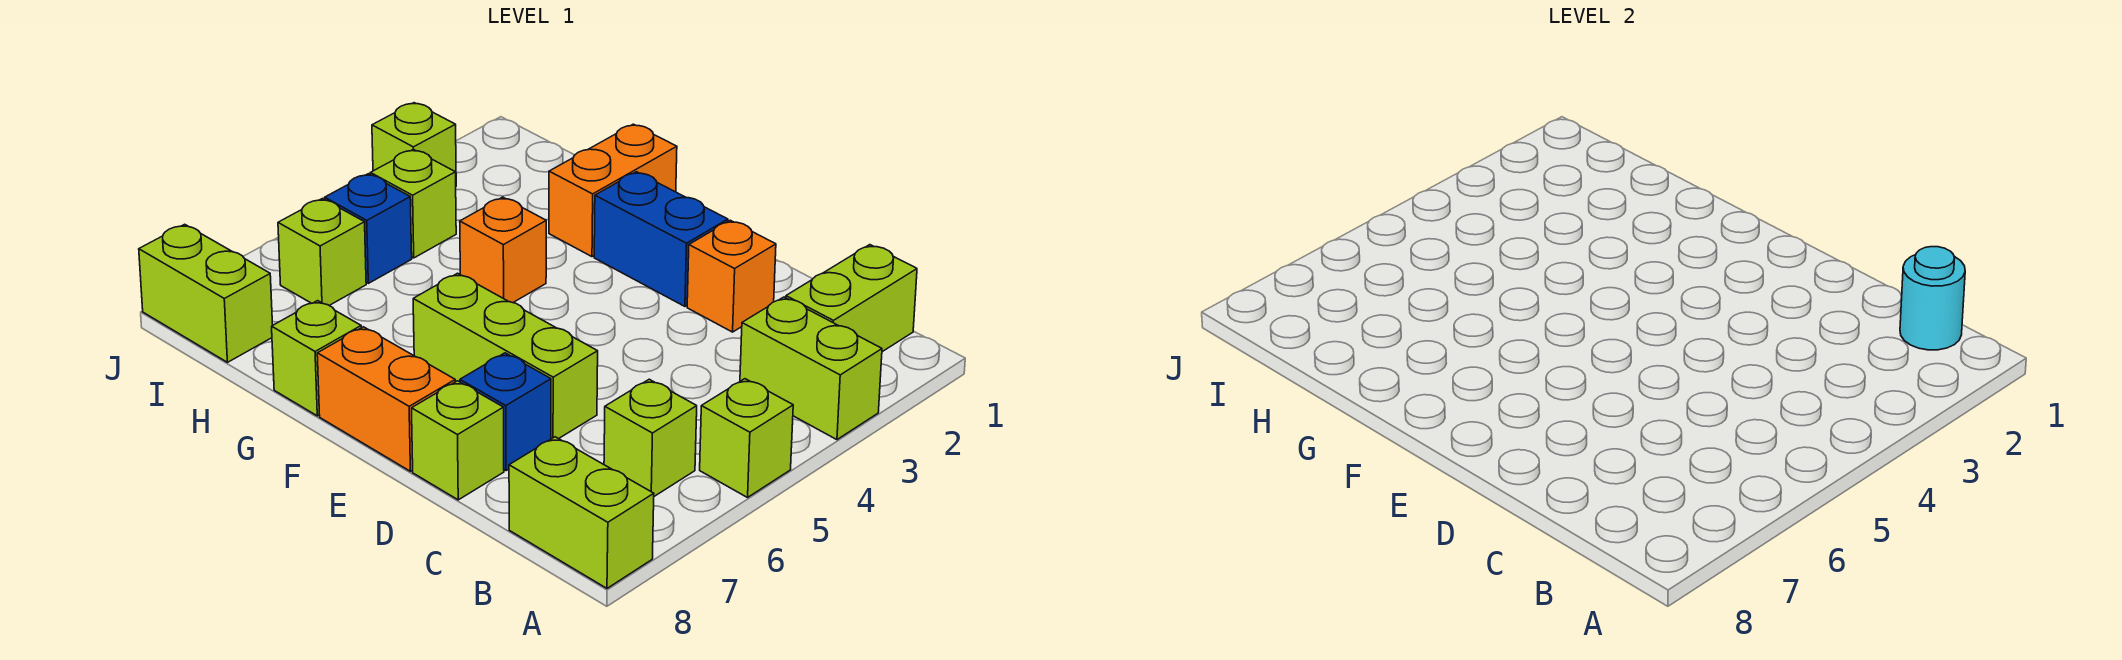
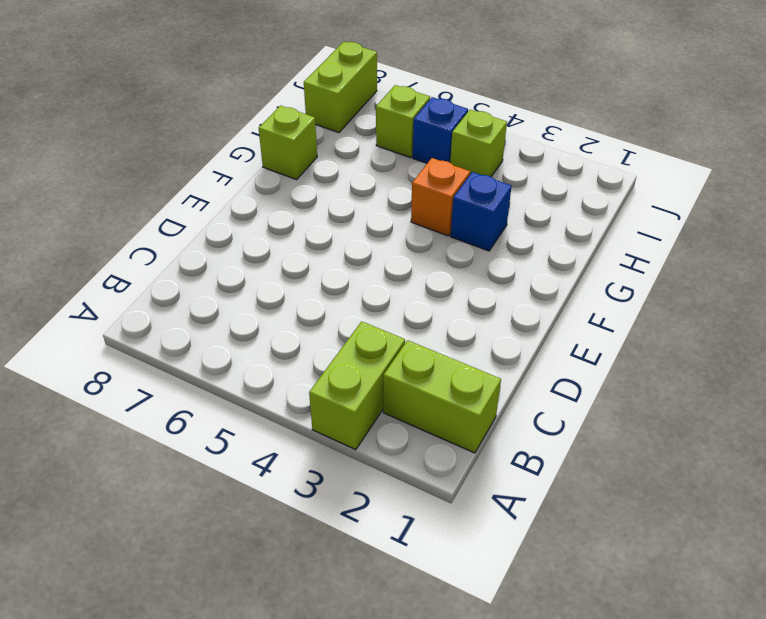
blue brick G3 level 1 -> blue brick D7 level 1
none -> lime brick A5 level 1
none -> lime brick A8:B8 level 1
none -> lime brick B6 level 1

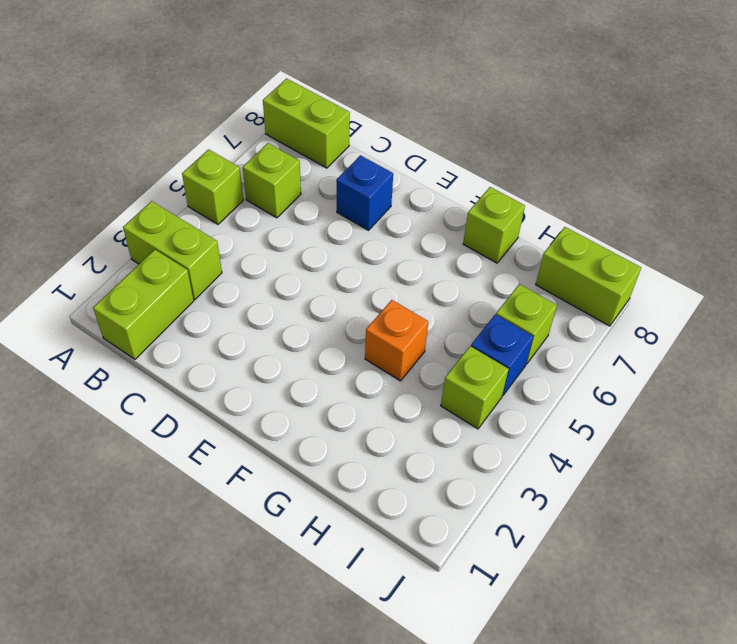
none -> orange brick D2 level 1
none -> lime brick D6:F6 level 1
none -> lime brick D8 level 1

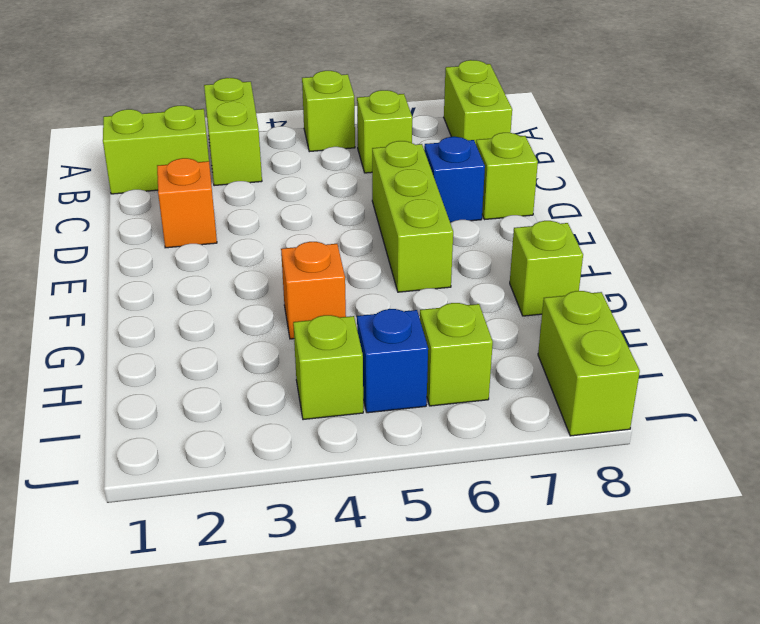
none -> blue brick E2:F2 level 1
none -> orange brick E8:F8 level 1
none -> orange brick G1:G2 level 1

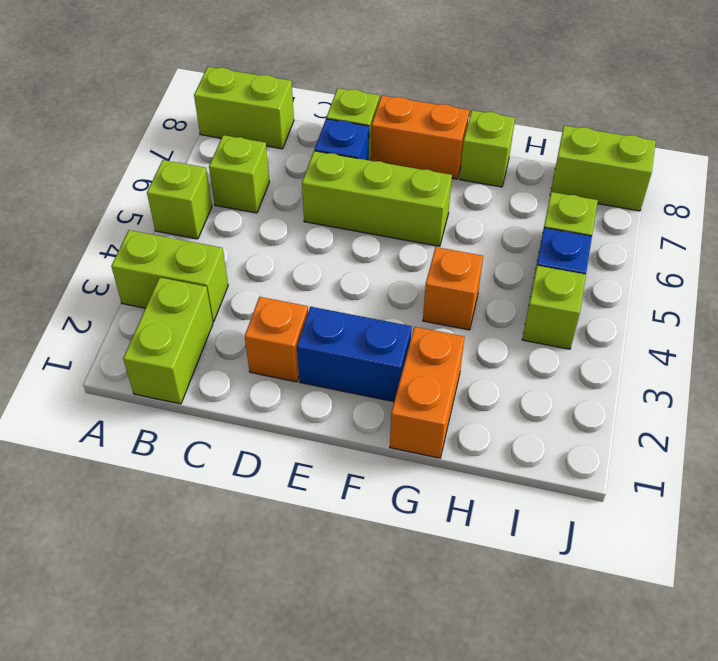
none -> lime brick J3 level 1
none -> cyan round brick B1 level 2

